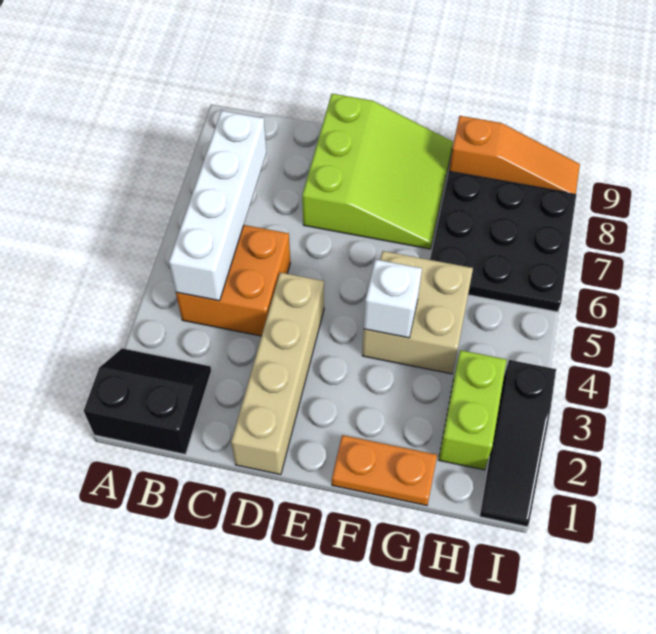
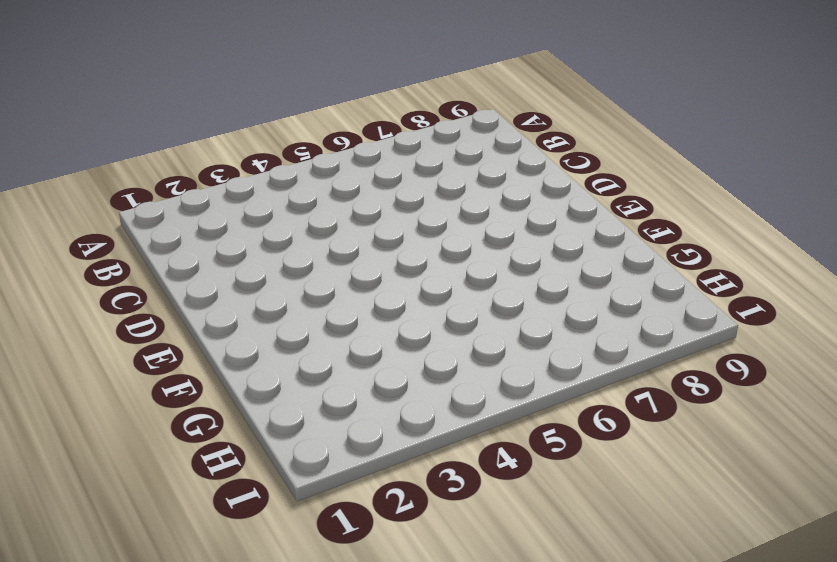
none -> black slope A1:B2 level 1 top 1
none -> orange brick B4:C5 level 1
none -> tan brick D1:D4 level 1

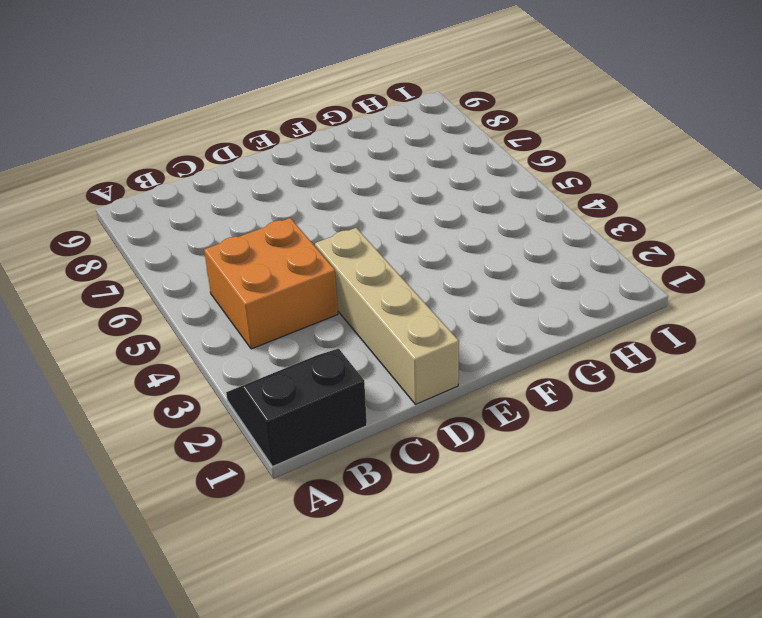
none -> lime slope D7:F9 level 1 top D
none -> orange plate F1:G1 level 1
none -> tan brick F4:G5 level 1

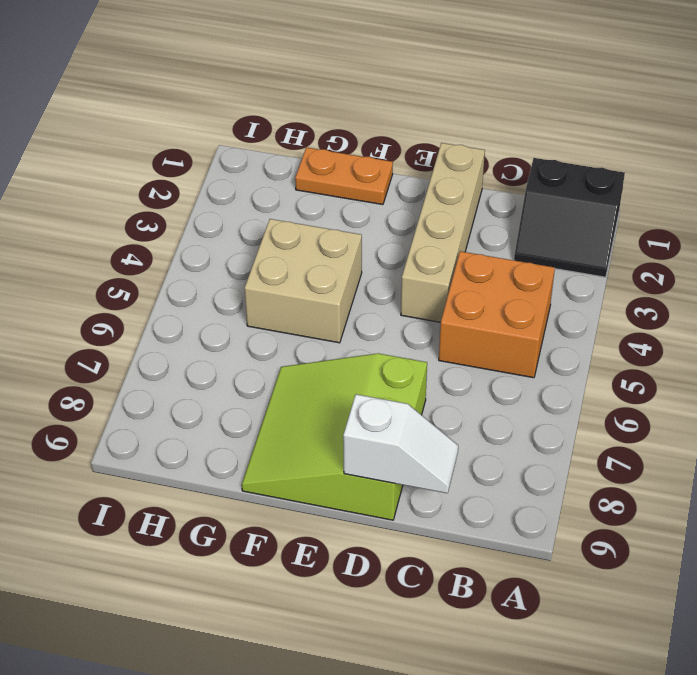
white slope C9:D9 level 2 top D -> none
none -> black plate G6:I8 level 1
none -> orange slope G9:I9 level 1 top G
none -> lime brick H2:H3 level 1

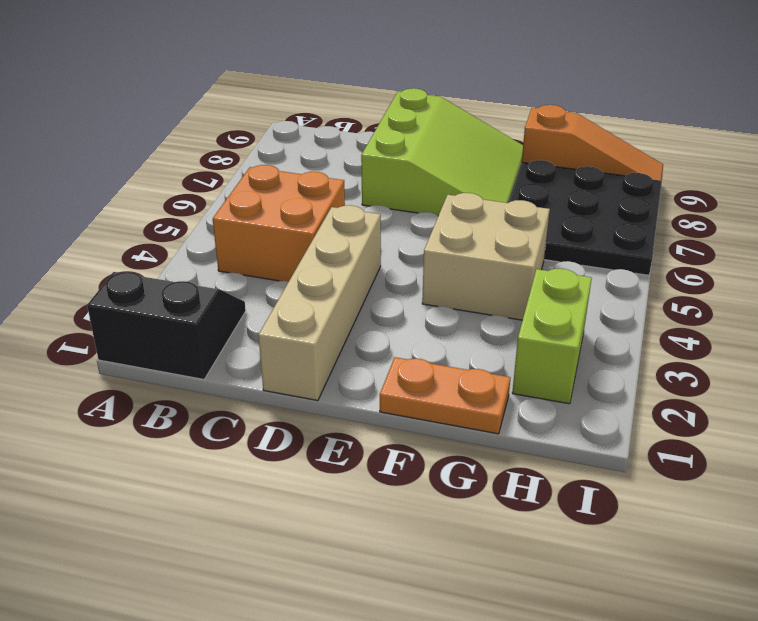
none -> black slope I1:I3 level 1 top 3
none -> white brick B4:B7 level 2
none -> white brick F4 level 2

